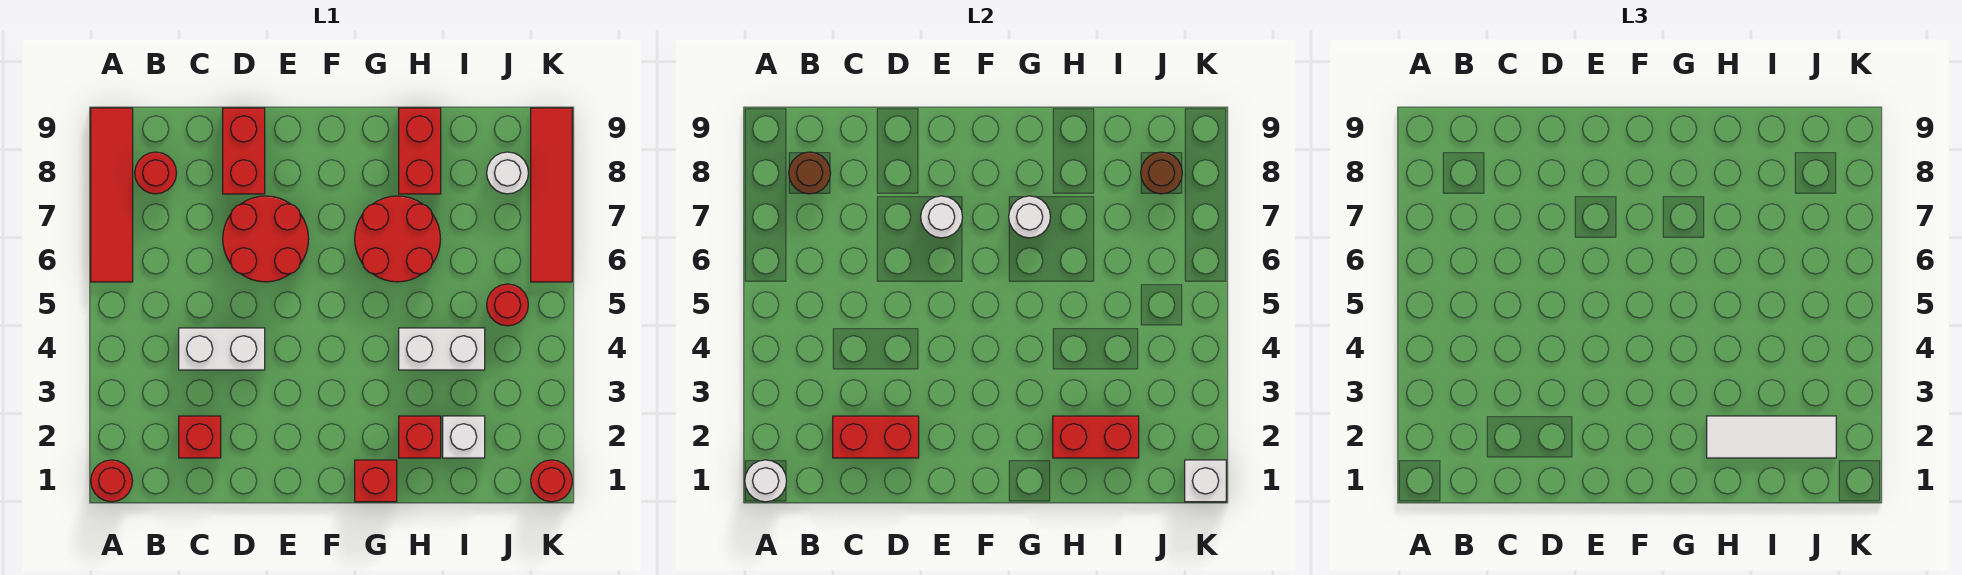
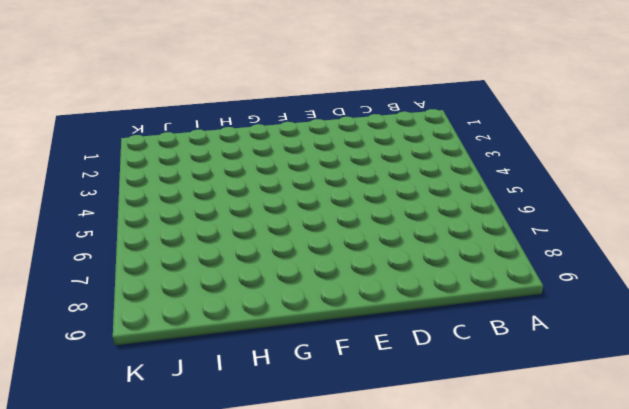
none -> red round brick A1 level 1
none -> red tile A6:A9 level 1
none -> red round brick B8 level 1

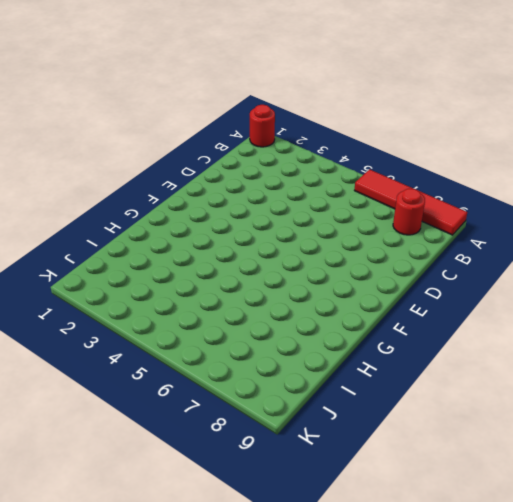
none -> red brick C2 level 1
none -> white brick C4:D4 level 1
none -> red round brick D6:E7 level 1

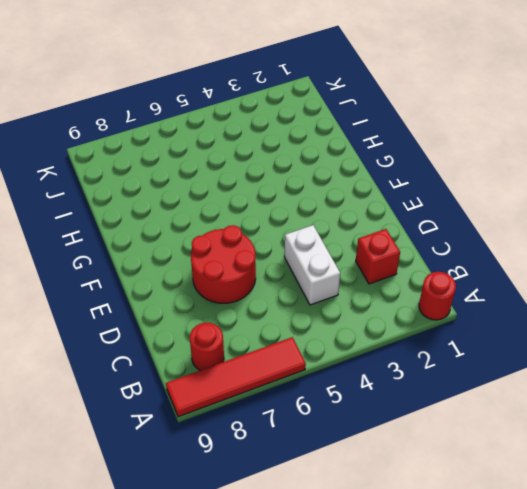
none -> red brick D8:D9 level 1
none -> red brick G1 level 1
none -> red round brick G6:H7 level 1

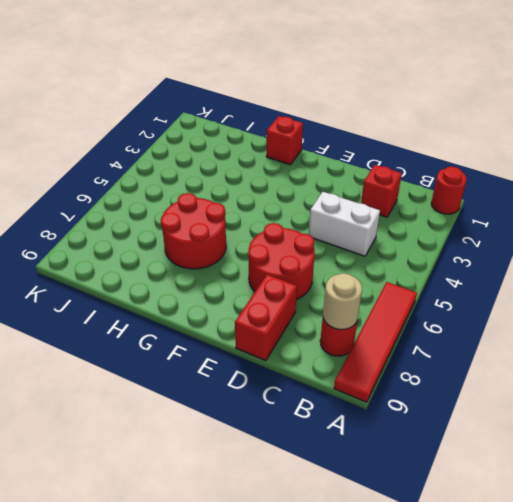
tan round brick B8 level 2 -> brown round brick B8 level 2
none -> red brick H2 level 1
none -> white brick H4:I4 level 1
none -> red brick H8:H9 level 1

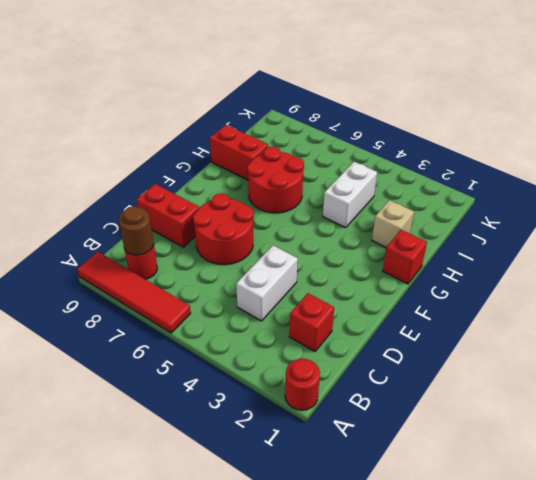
tan brick H2 level 1 -> red brick H2 level 1
none -> white brick I2 level 1
none -> red round brick J5 level 1
none -> white round brick J8 level 1

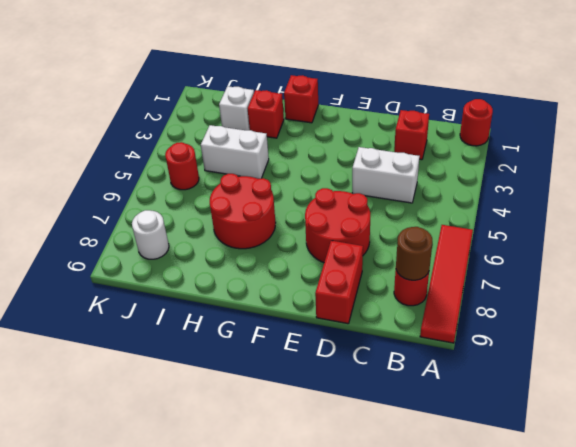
none -> red brick H8:H9 level 1
none -> red round brick K1 level 1
none -> red tile K6:K9 level 1

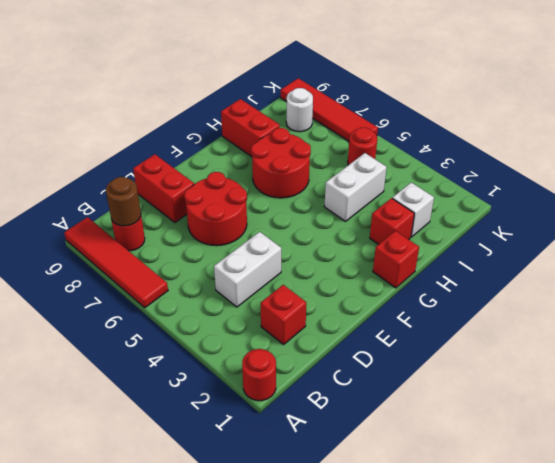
none -> red round brick K1 level 1
none -> white round brick A1 level 2
none -> red brick C2:D2 level 2

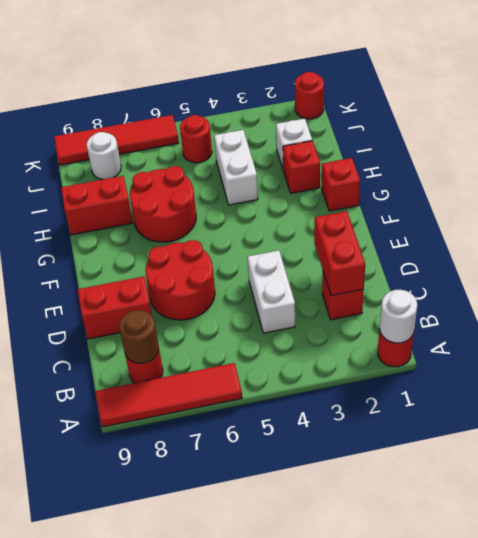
none -> white round brick E7 level 2
none -> white round brick G7 level 2
none -> red brick H2:I2 level 2

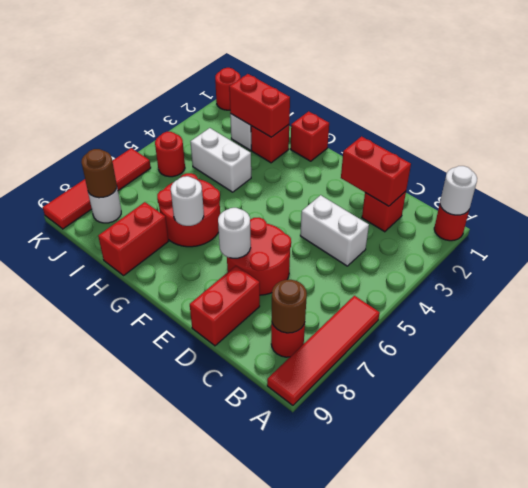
none -> white brick K1 level 2
none -> white tile H2:J2 level 3

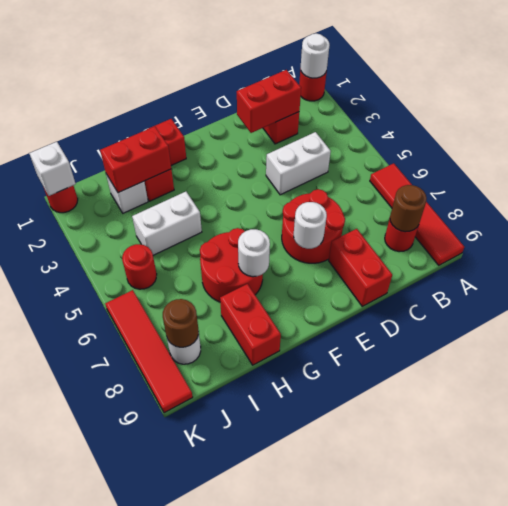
none -> white tile H2:J2 level 3

